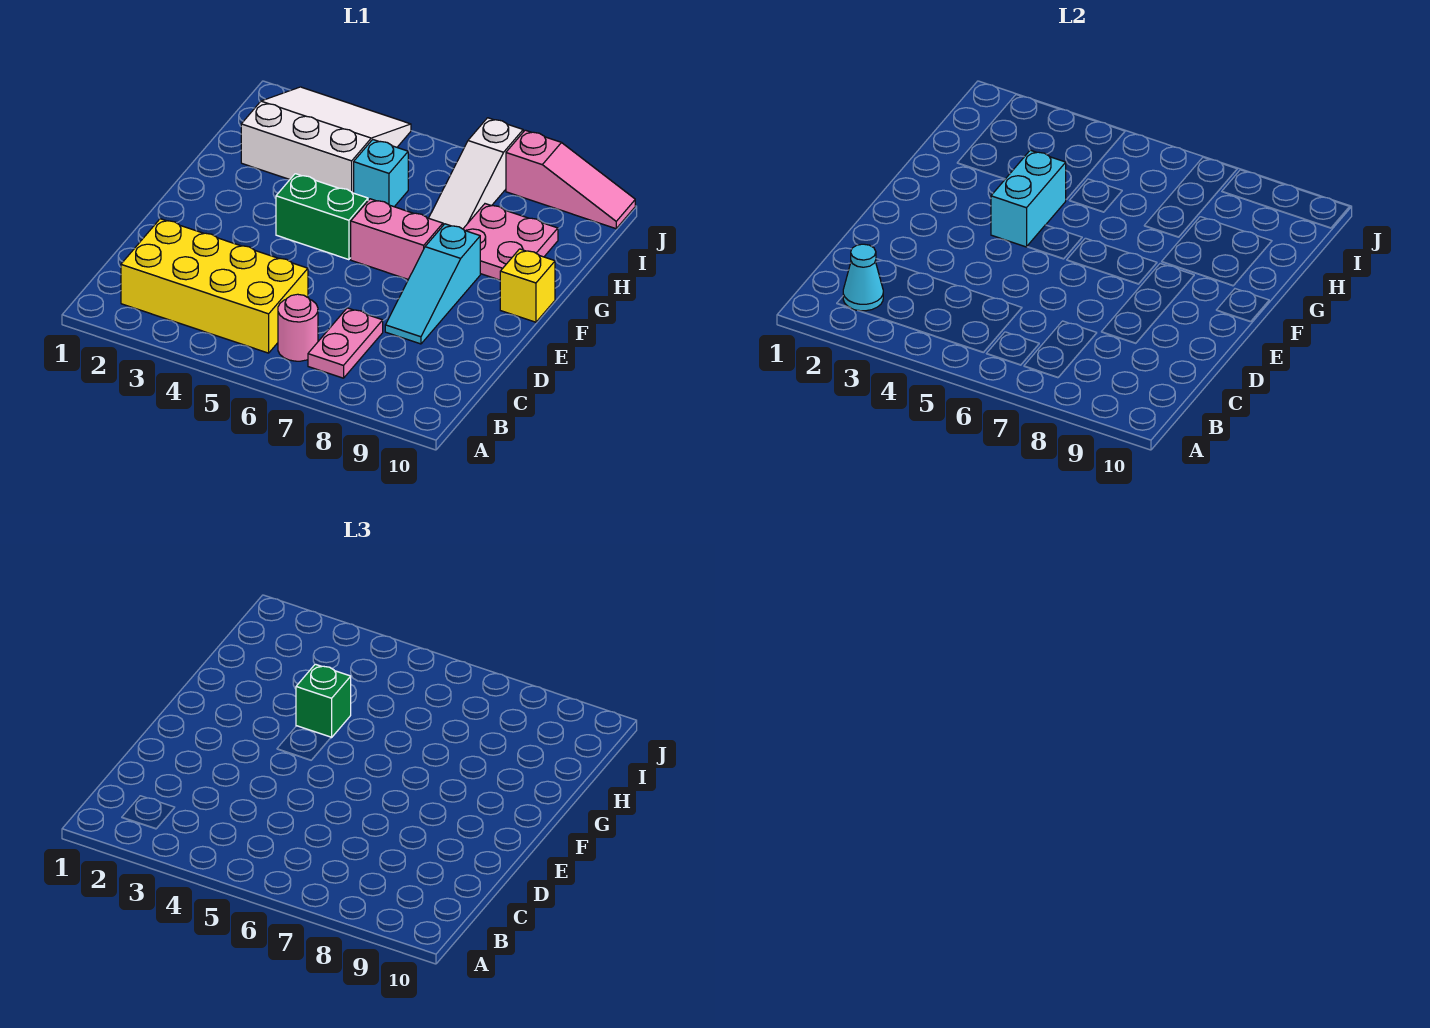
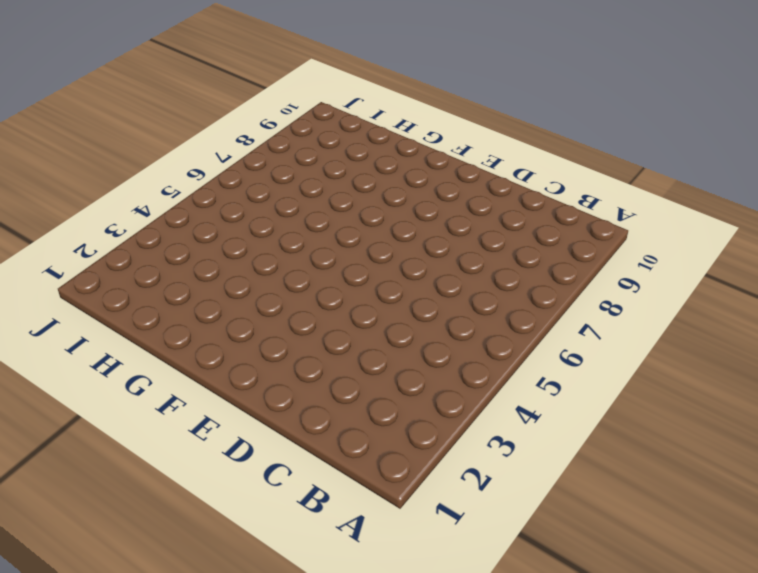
none -> yellow brick B2:C5 level 1
none -> pink round brick B6 level 1
none -> pink plate B7:C7 level 1

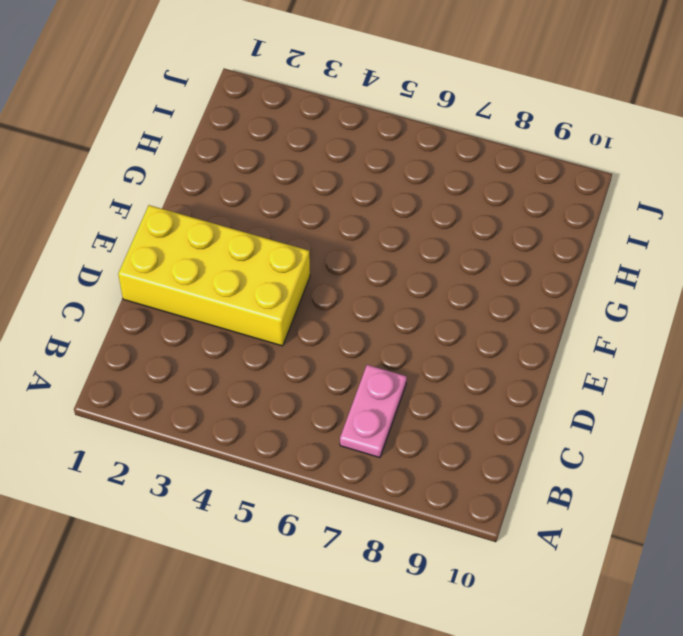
yellow brick D1:E4 level 1 -> yellow brick B2:C5 level 1
none -> pink round brick B6 level 1
none -> cyan slope D8:F8 level 1 top F
none -> green brick F4:F5 level 1

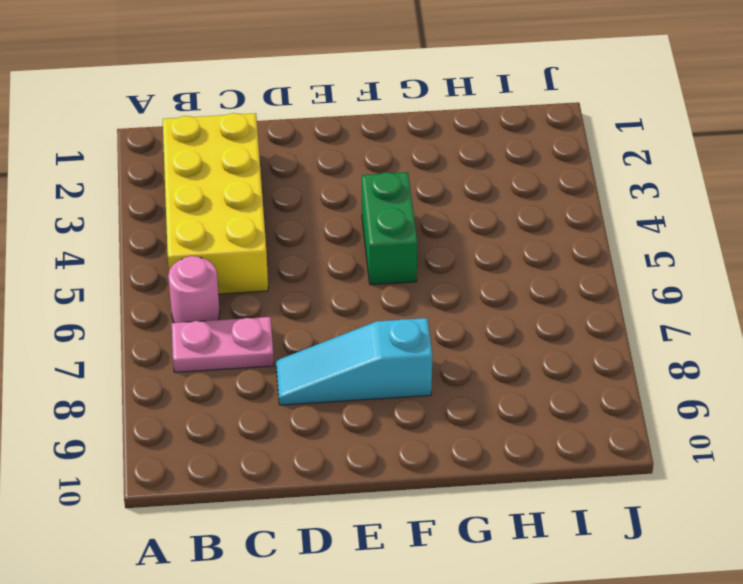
none -> pink brick F6:F7 level 1
none -> yellow brick F10 level 1
none -> pink plate G8:H9 level 1

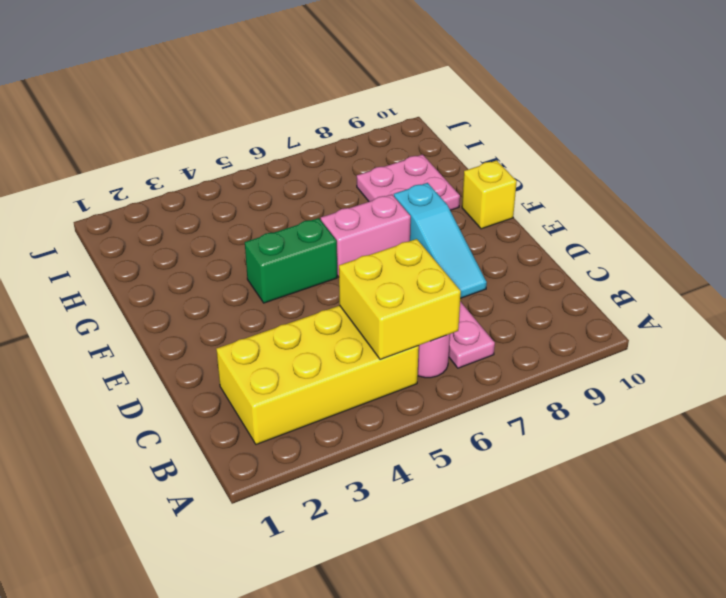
yellow brick B5:C6 level 2 -> none
none -> white slope H2:J4 level 1 top H
none -> cyan brick H5 level 1
none -> white slope H7:J7 level 1 top J

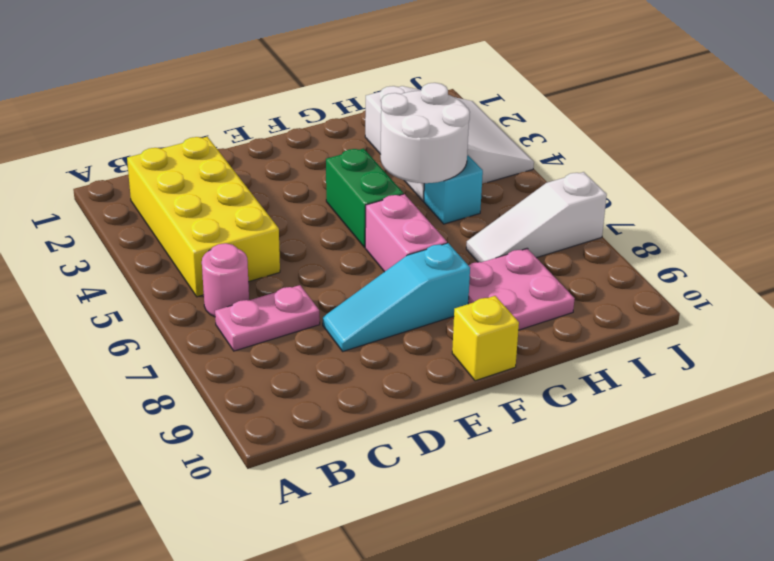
white round brick G4:H5 level 2 -> cyan brick F4:G4 level 2
none -> pink slope J8:J10 level 1 top 8
none -> cyan cone B2 level 2
none -> green brick G4 level 3

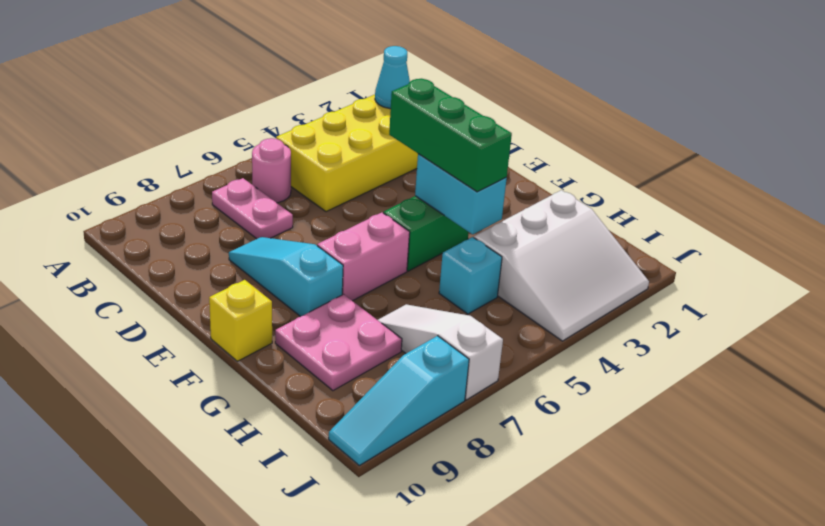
green brick E4:G4 level 3 -> green brick G4 level 3
cyan slope J8:J10 level 1 top 8 -> pink slope J8:J10 level 1 top 8

